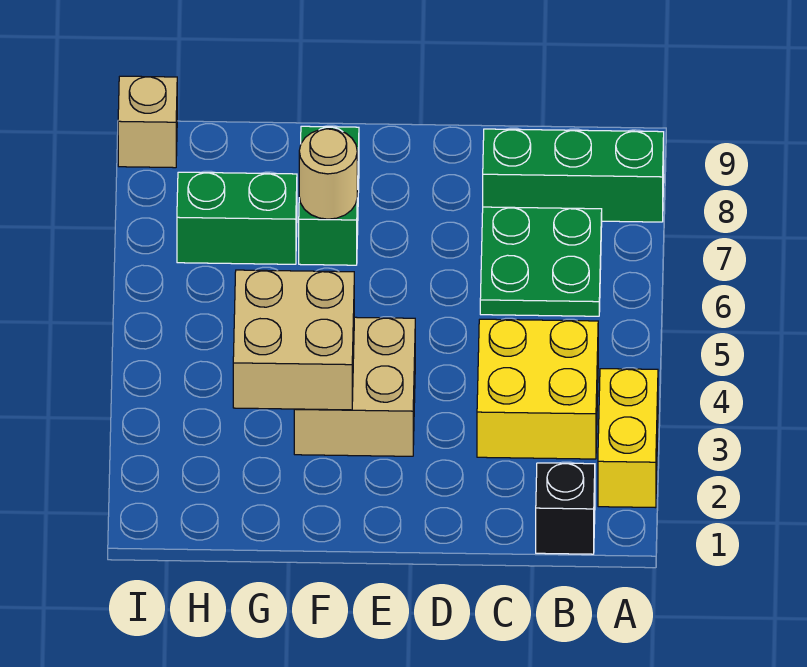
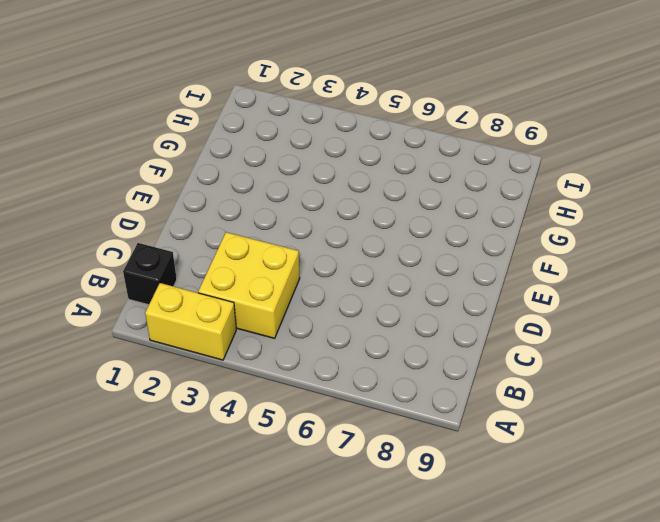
none -> green brick A8:C8 level 1
none -> green plate B6:C7 level 1

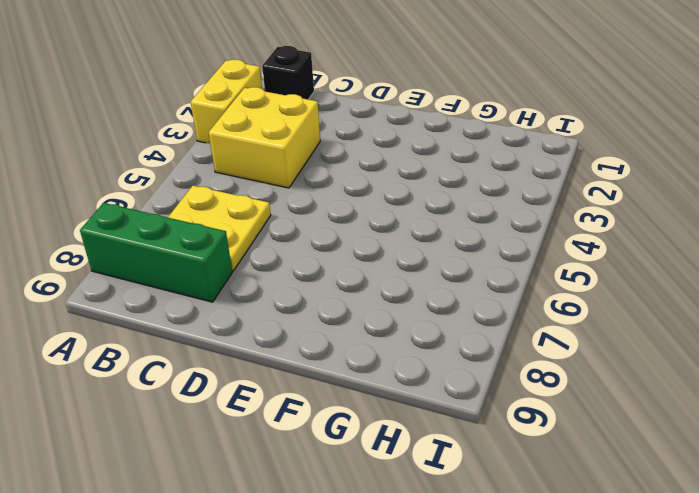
yellow plate B6:C7 level 1 -> green plate B6:C7 level 1
none -> tan brick E3:F4 level 1
none -> green brick F7:F8 level 1

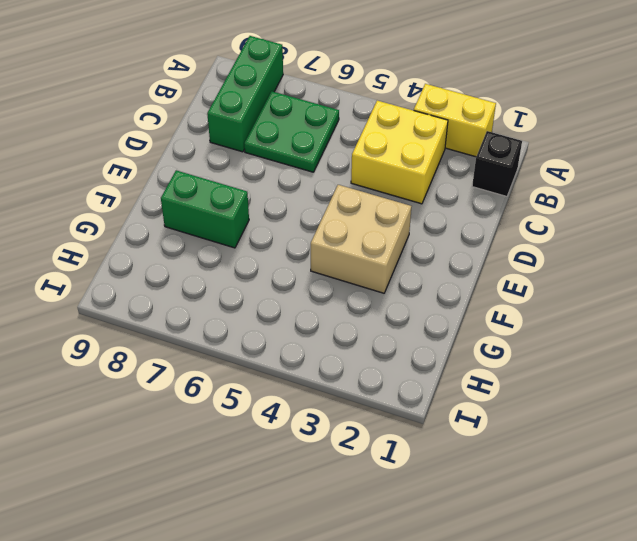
none -> green brick G7:H7 level 1
none -> tan brick I9 level 1

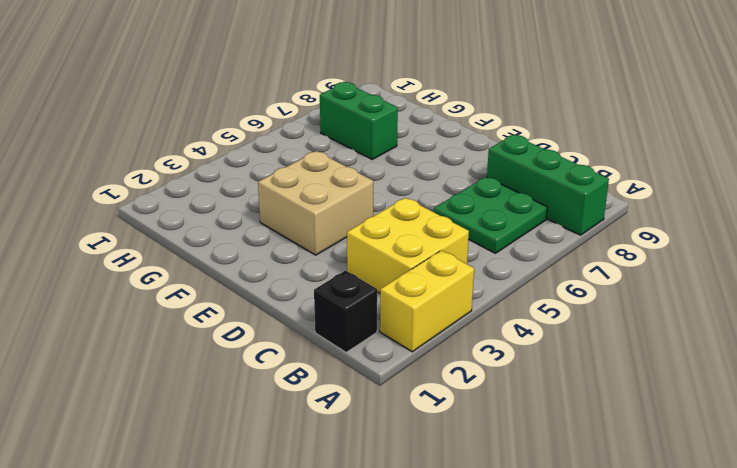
none -> green brick F7:F8 level 1
none -> tan brick I9 level 1

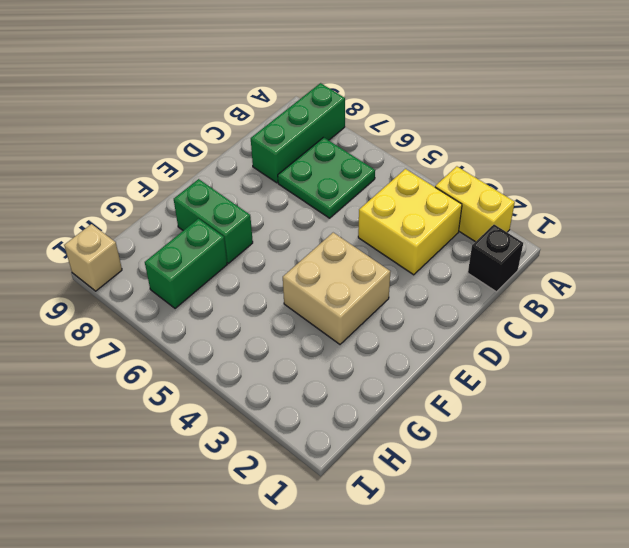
none -> tan brick F3:G4 level 2
none -> tan round brick F7 level 2

